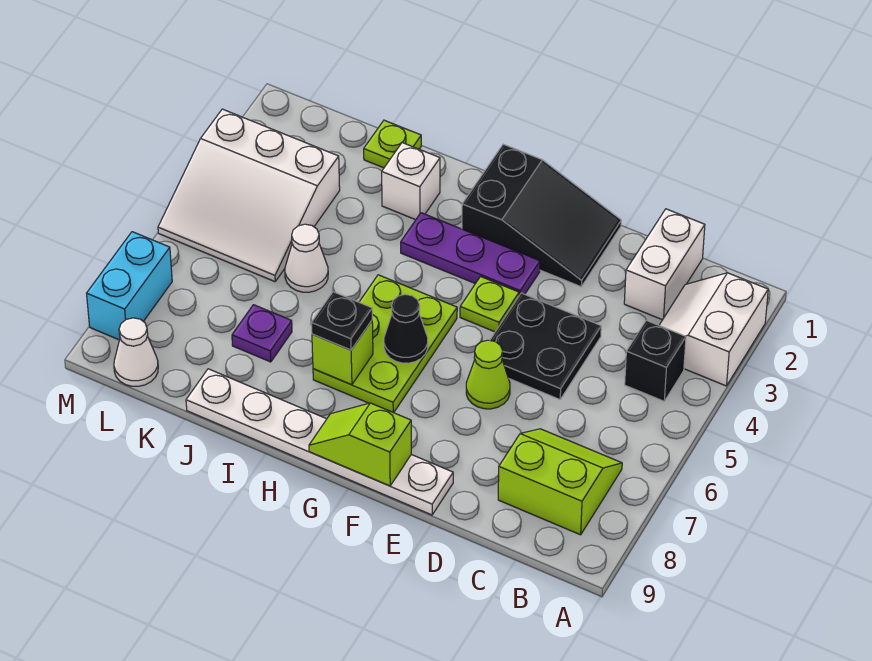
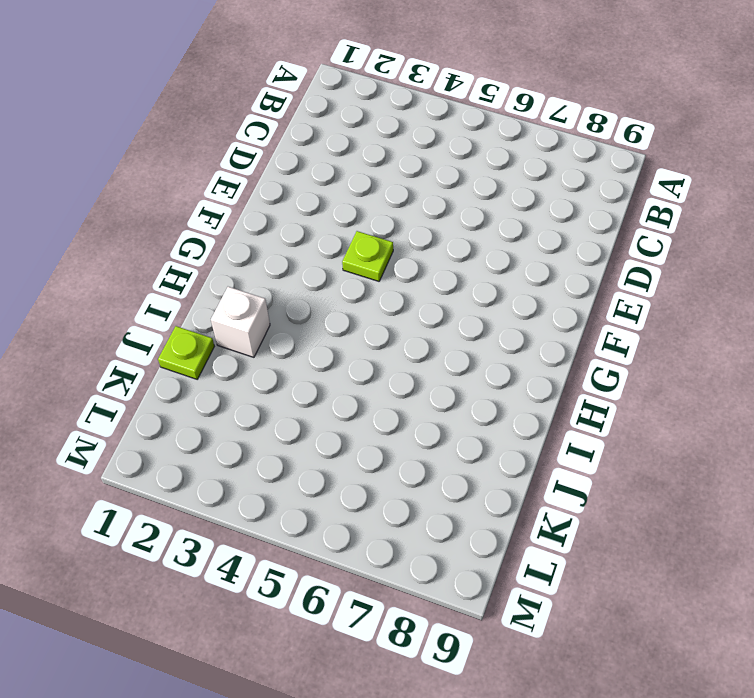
none -> white slope A2:B3 level 1 top A
none -> black brick B4 level 1
none -> lime slope B7:C8 level 1 top 8

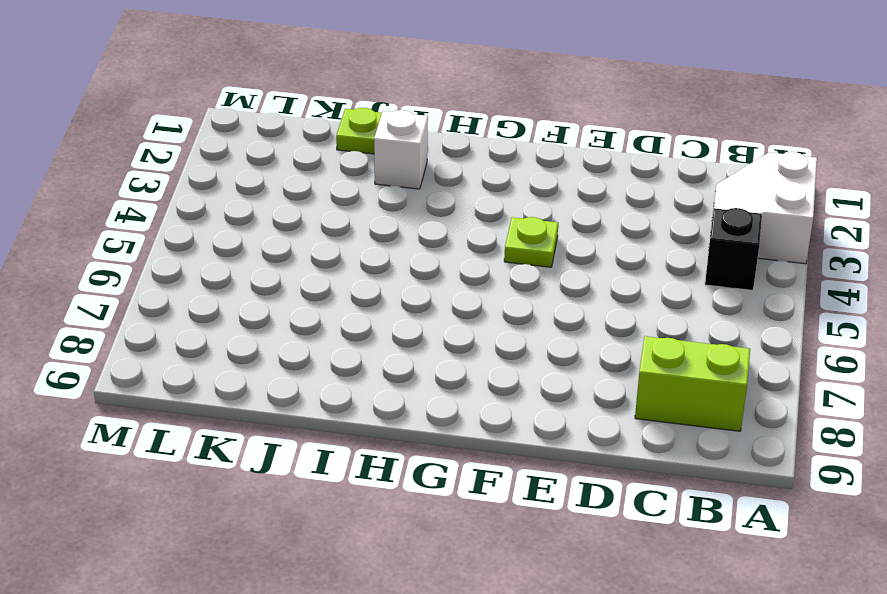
none -> white brick C1:C2 level 1
none -> black plate D4:E5 level 1
none -> black slope E1:G2 level 1 top G

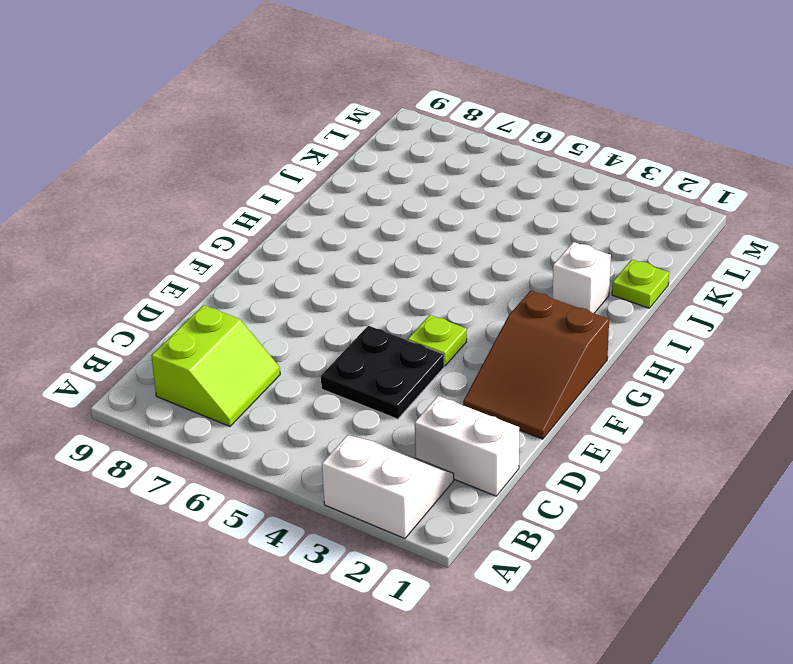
brown slope E1:G2 level 1 top G -> black slope E1:G2 level 1 top G
none -> black brick B4 level 1
none -> lime cone E6 level 1
none -> white plate E9:J9 level 1

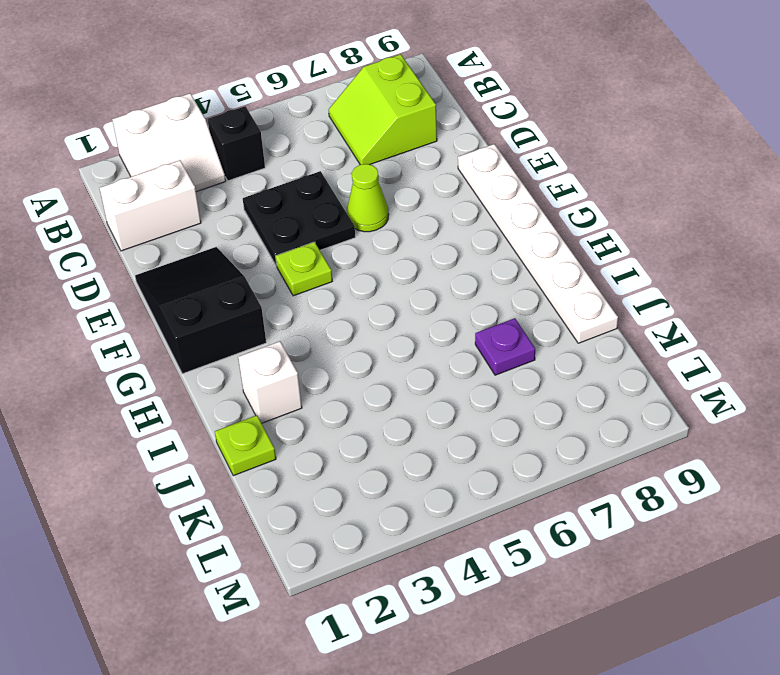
none -> purple plate F3:H3 level 1
none -> lime plate G5:H7 level 1
none -> white cone J5 level 1

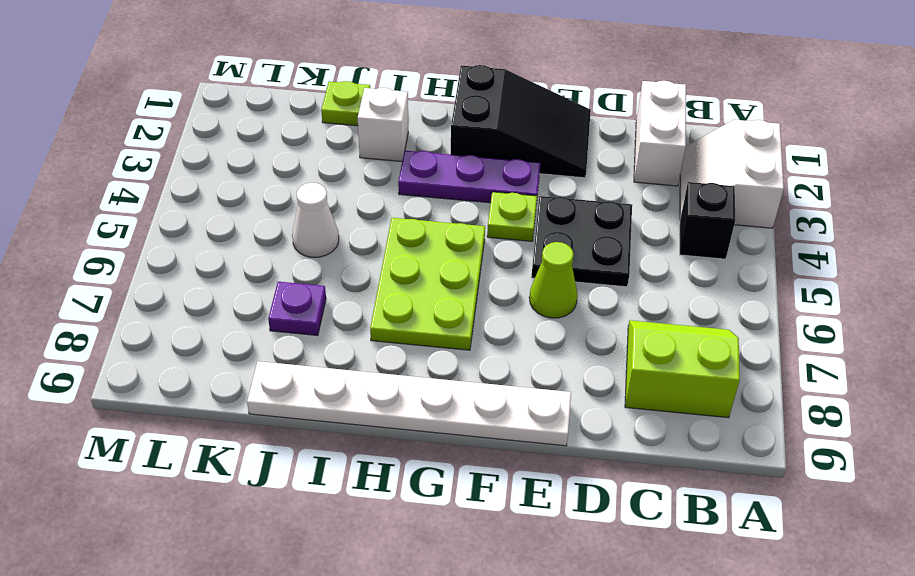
none -> white slope K3:M5 level 1 top 3
none -> white cone L9 level 1
none -> cyan brick M7:M8 level 1

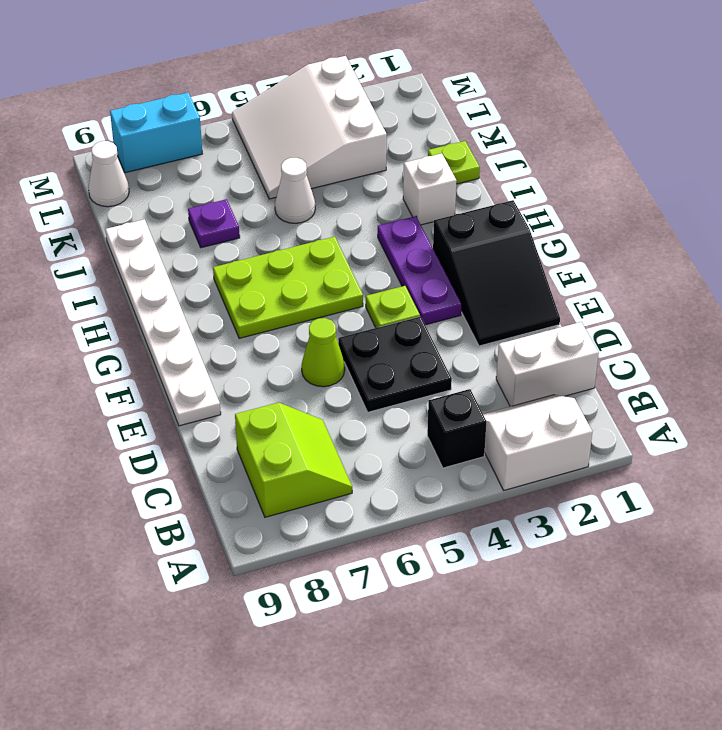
none -> lime slope F9:G9 level 2 top F
none -> black cone G6 level 2
none -> lime brick H7 level 2

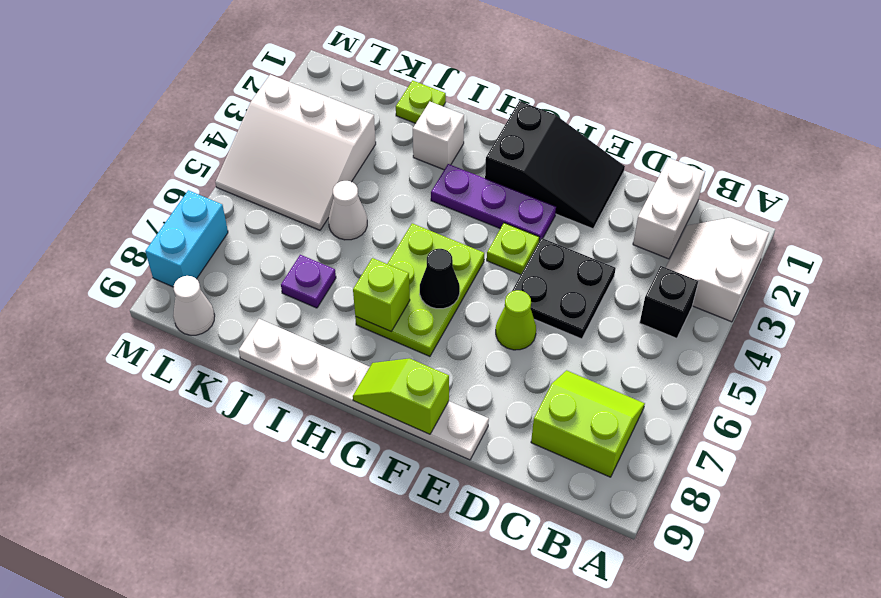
none -> black plate H7 level 3

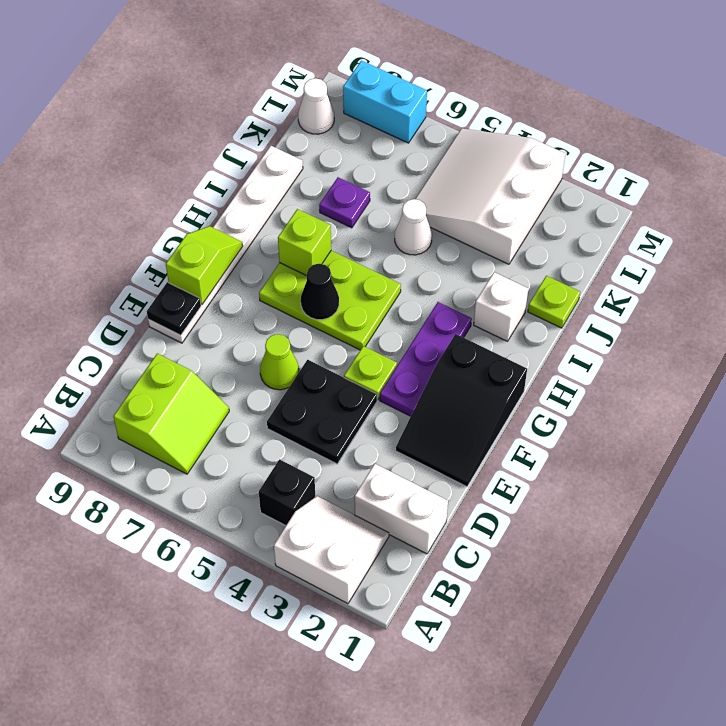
black plate E9 level 2 -> black plate H7 level 3

